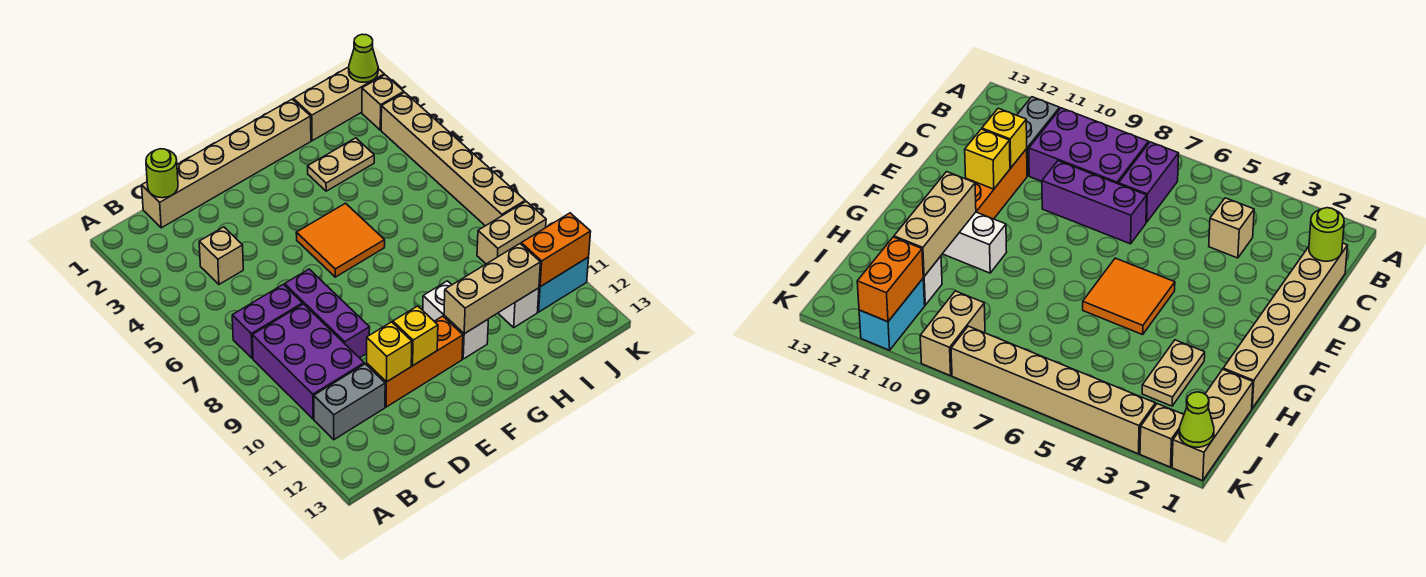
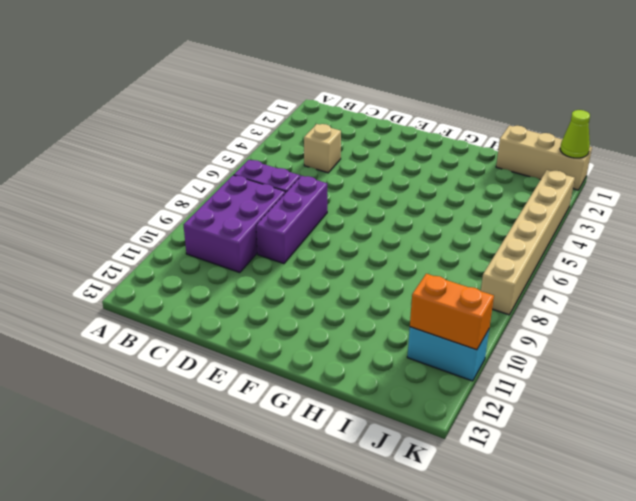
none -> grey brick B11:C11 level 1
none -> tan brick C1:H1 level 1
none -> orange brick D11:F11 level 1

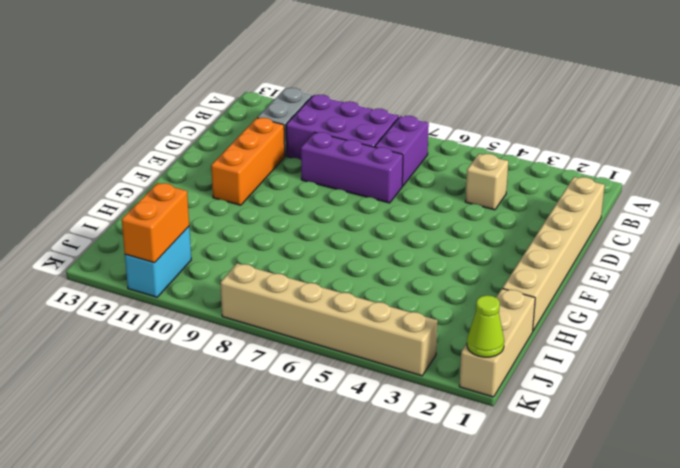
none -> orange tile F5:G6 level 1
none -> white brick G10:G11 level 1
none -> tan plate H3:I3 level 1

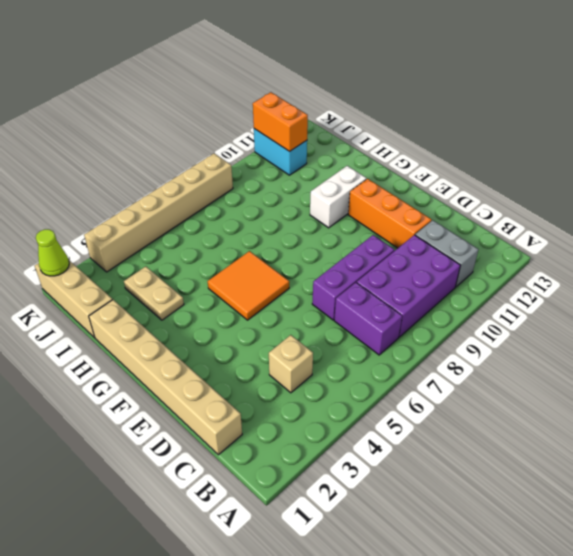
none -> white brick I11 level 1
none -> tan brick J9:K9 level 1
none -> tan brick K2 level 1

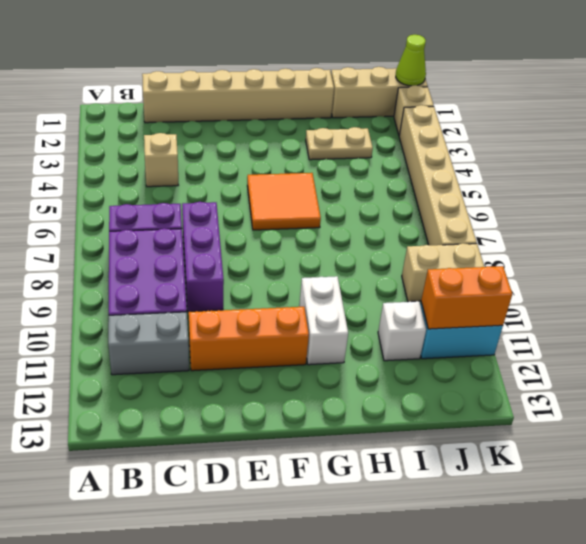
none -> lime round brick C1 level 2
none -> yellow brick D11 level 2
none -> yellow brick E11 level 2

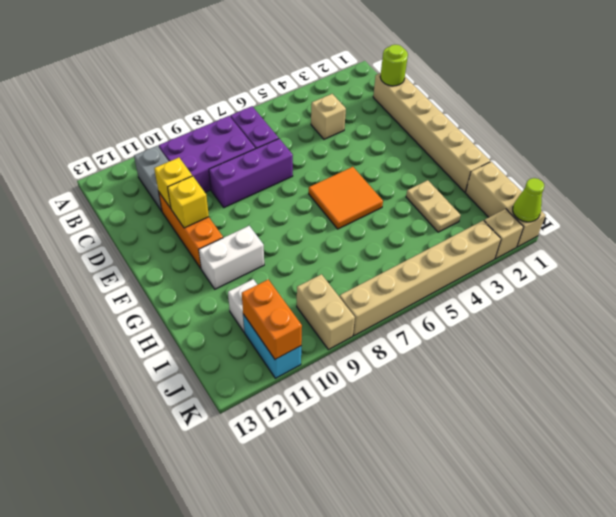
none -> tan brick G11:I11 level 2

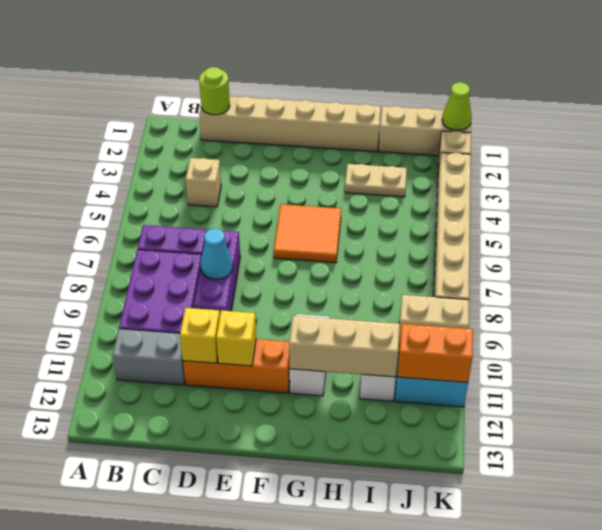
cyan cone D8 level 2 -> none

